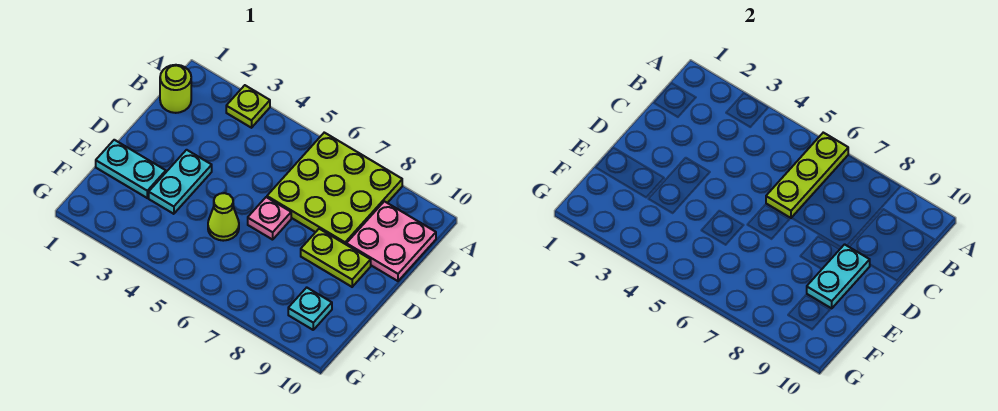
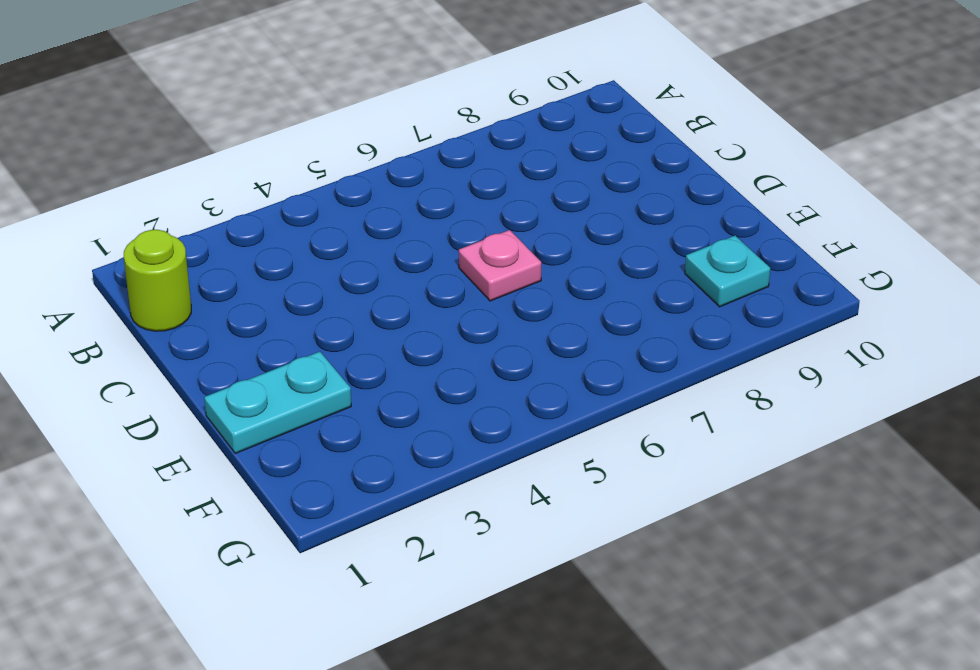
none -> lime plate A3 level 1
none -> lime plate A6:C8 level 1
none -> pink plate B9:C10 level 1

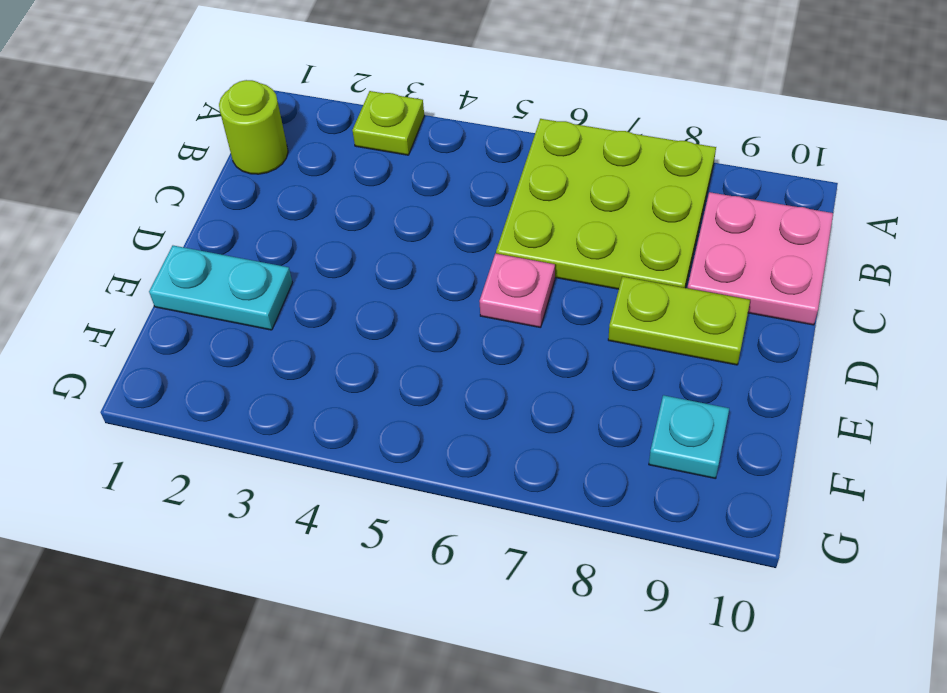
none -> cyan plate D3:E3 level 1
none -> lime cone E5 level 1
none -> lime plate A6:C6 level 2

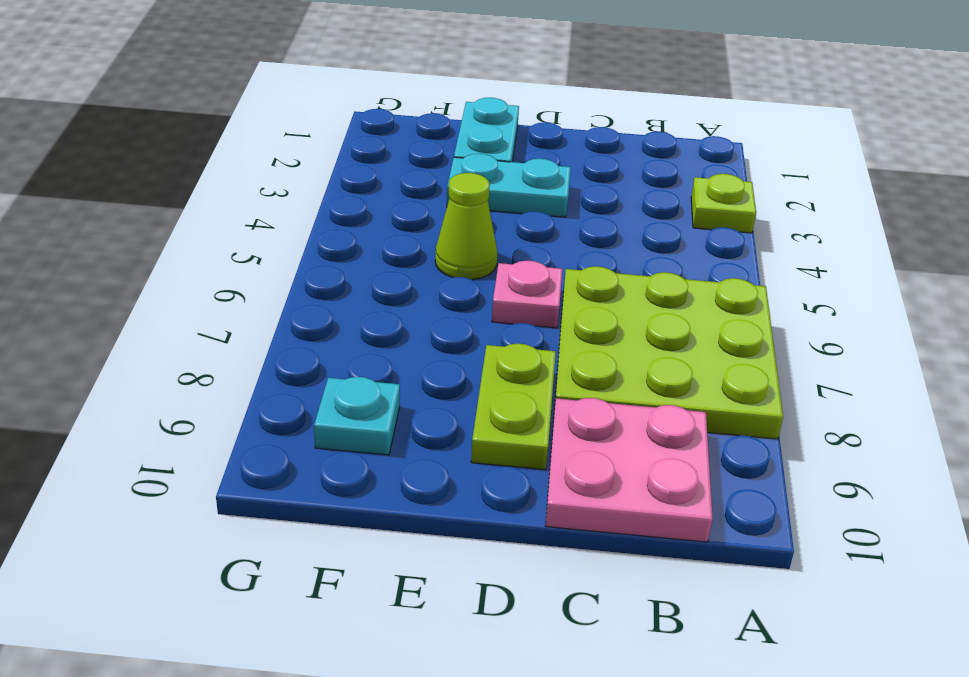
none -> lime round brick B1 level 1
none -> lime plate A6:C6 level 2
none -> cyan plate D9:E9 level 2

